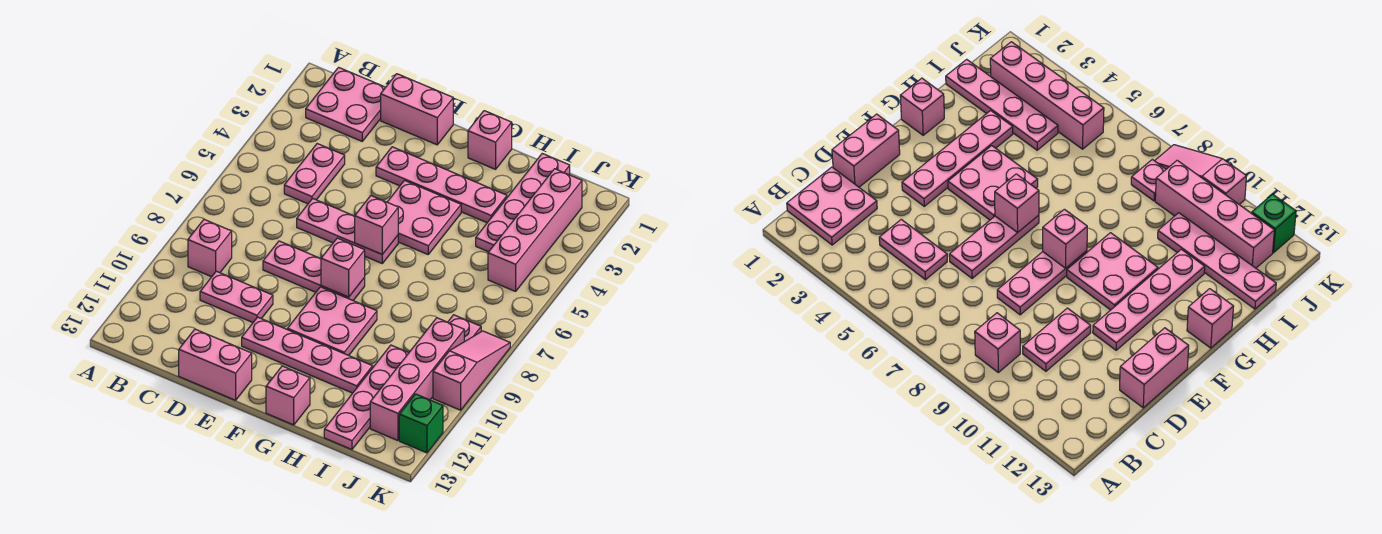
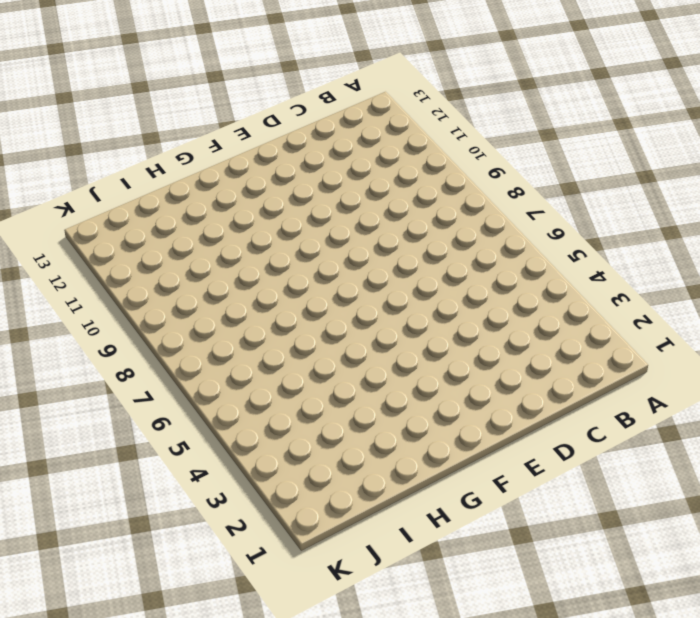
none -> pink plate B1:C2 level 1
none -> pink brick B9 level 1
none -> pink plate C4:C5 level 1

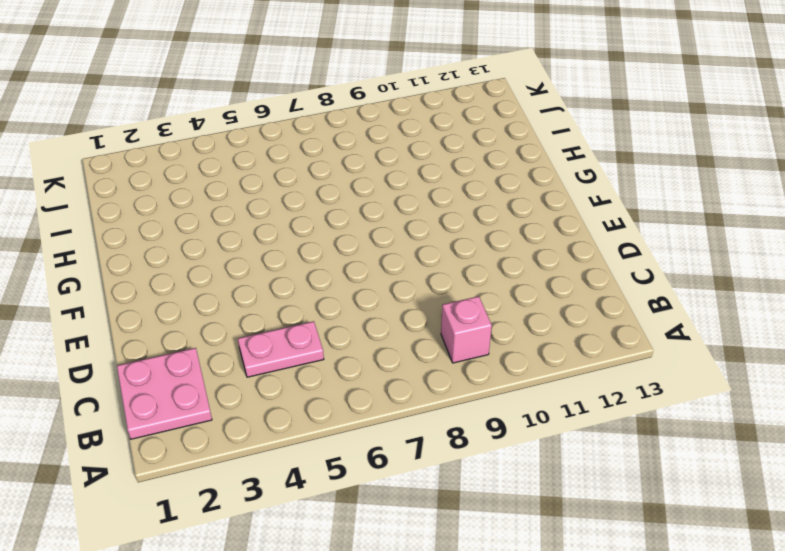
none -> pink plate C10:D10 level 1
none -> pink brick D1:E1 level 1
none -> pink plate D6:F6 level 1

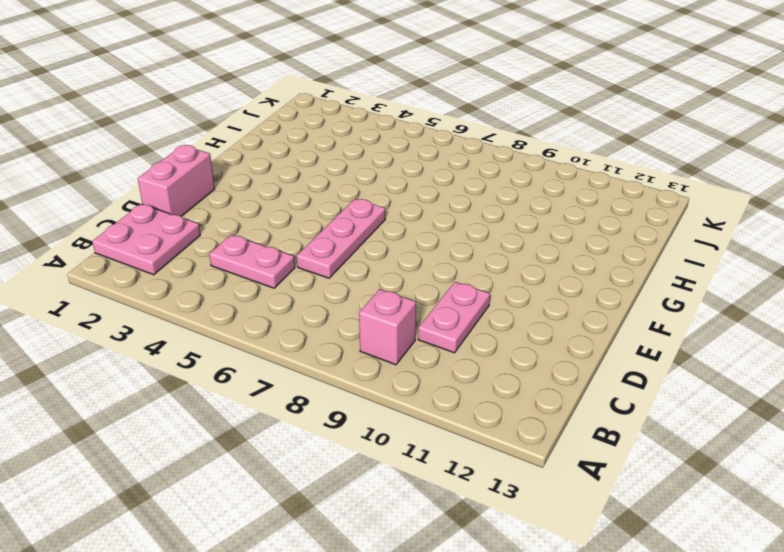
none -> pink plate D8:F8 level 1
none -> pink brick D13:E13 level 1
none -> pink plate E3:H3 level 1

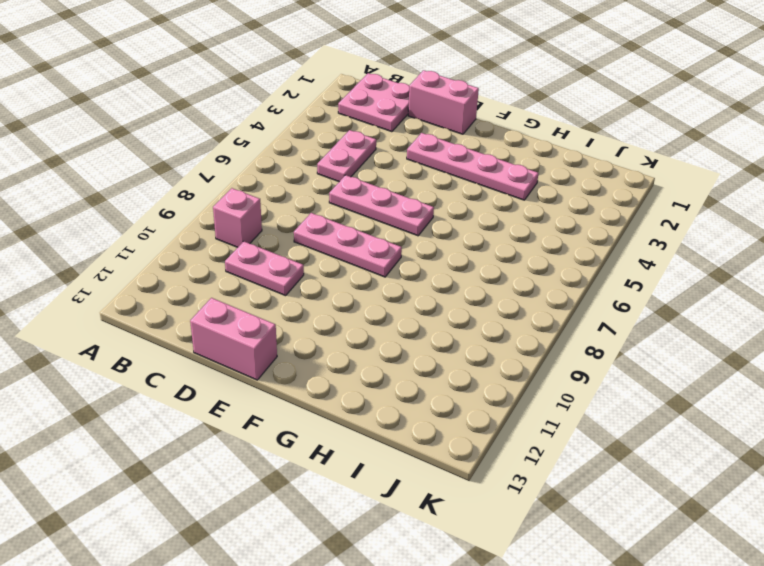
none -> pink plate E11:H11 level 1
none -> pink plate F4:G5 level 1
none -> pink plate F9:G10 level 1

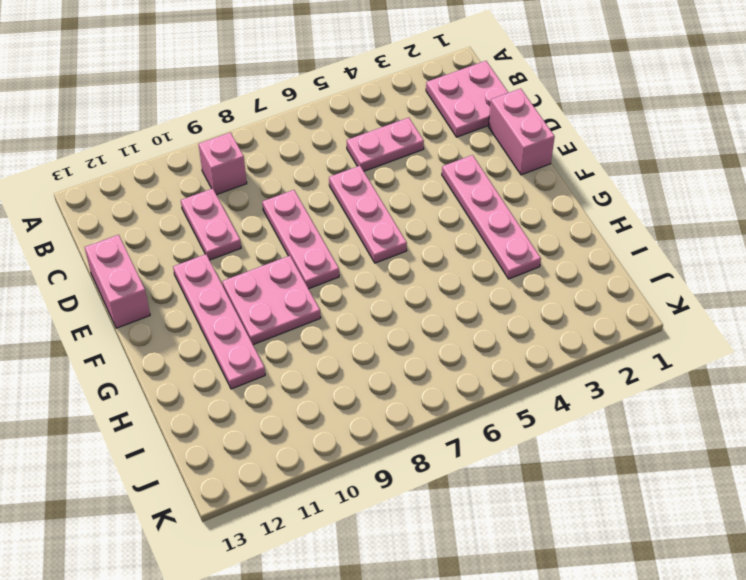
none -> pink plate F4:G5 level 1
none -> pink brick G1 level 1
none -> pink brick G13 level 1

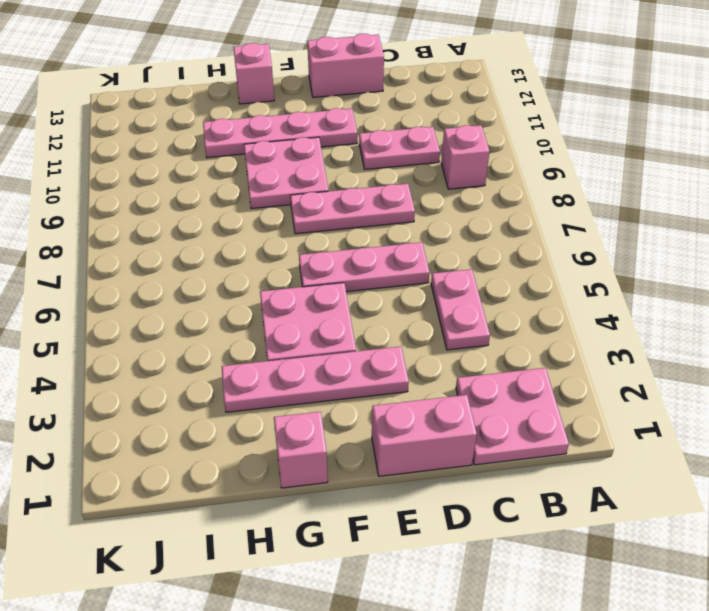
none -> pink plate I1:I4 level 1
none -> pink plate I10:I13 level 1
none -> pink brick J2:J5 level 1

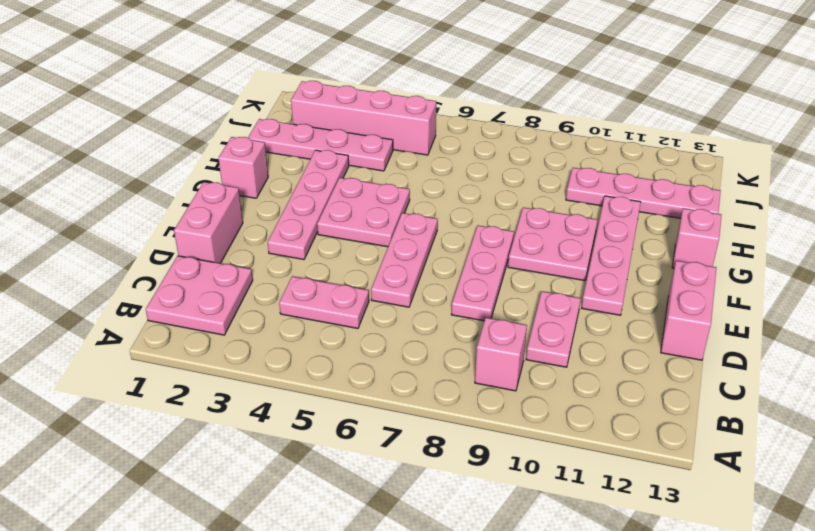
none -> pink plate J8 level 1
none -> pink brick J9:J12 level 1
none -> pink slope K8:K10 level 1 top 10

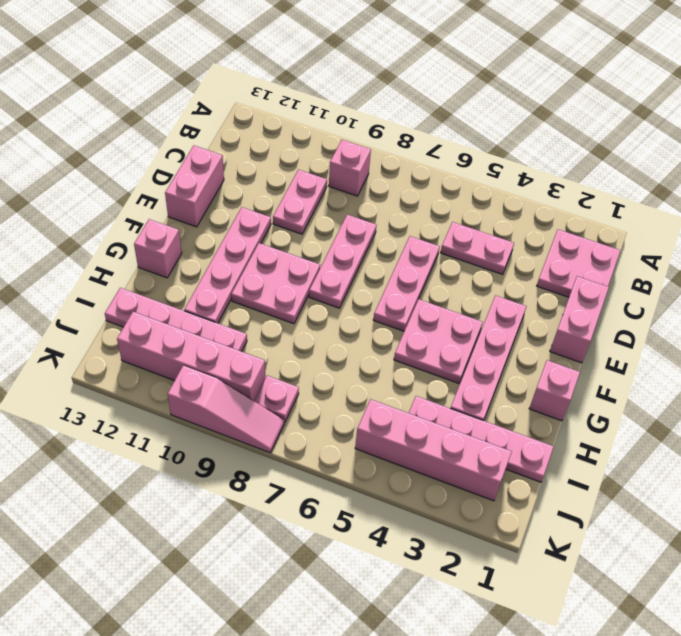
none -> green brick K12 level 1
none -> pink brick F6 level 2
none -> pink brick F8 level 2

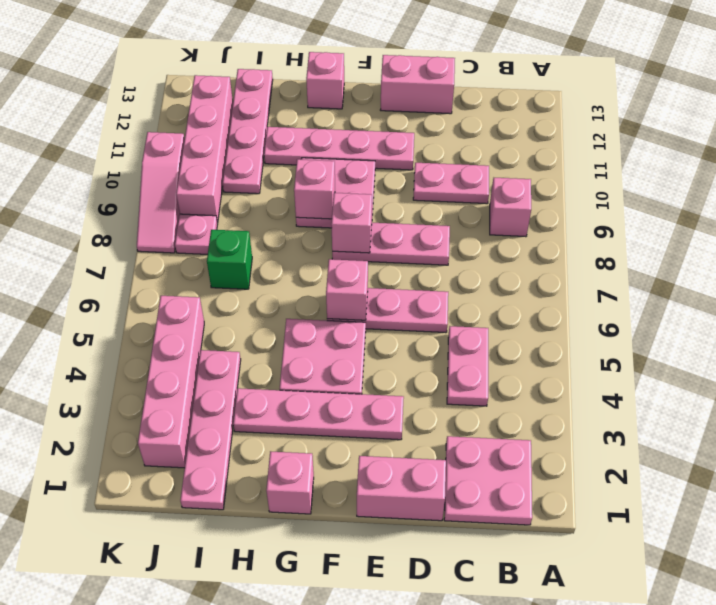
pink brick G9 level 2 -> none
green brick I7 level 1 -> green brick K12 level 1

